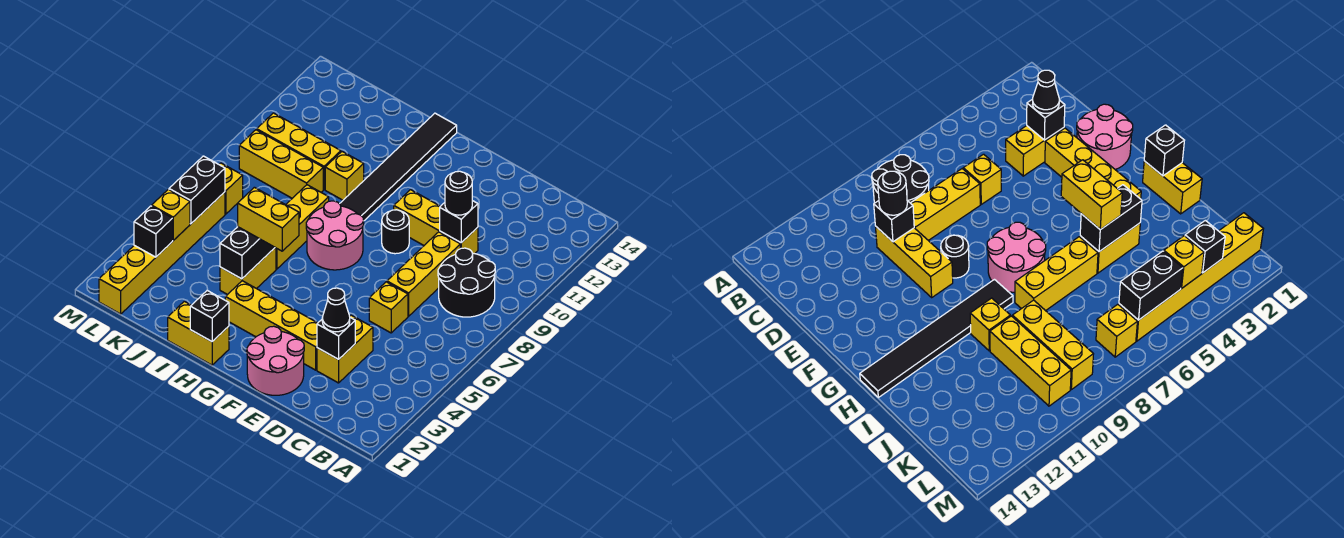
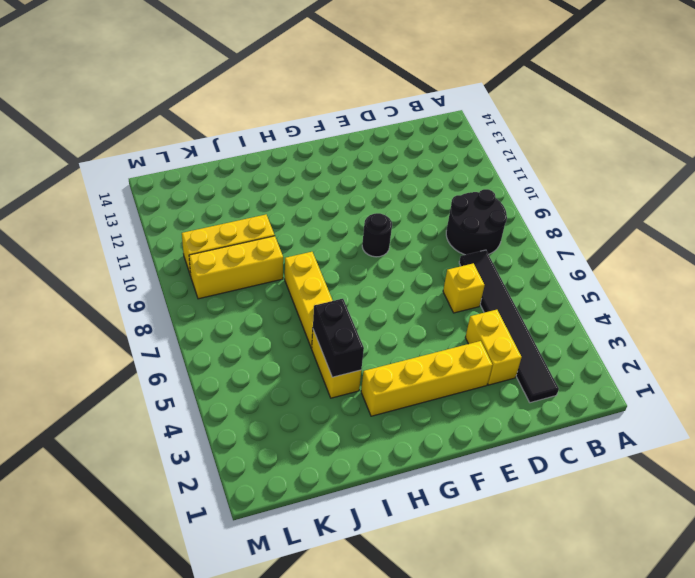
black tile C2:C7 level 1 -> black tile H9:H14 level 1
none -> yellow brick D7:D9 level 1
none -> yellow brick D10:F10 level 1
none -> pink round brick E1:F2 level 1

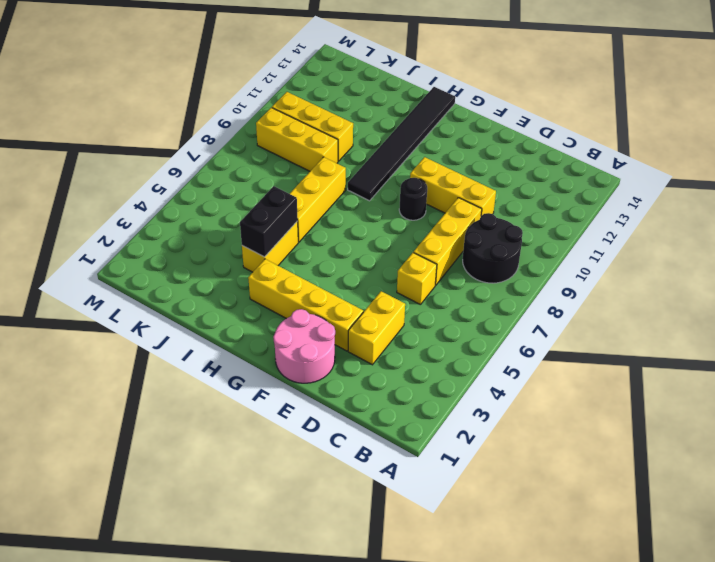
none -> pink round brick G7:H8 level 1
none -> yellow brick H1:I1 level 1
none -> yellow brick I10 level 1

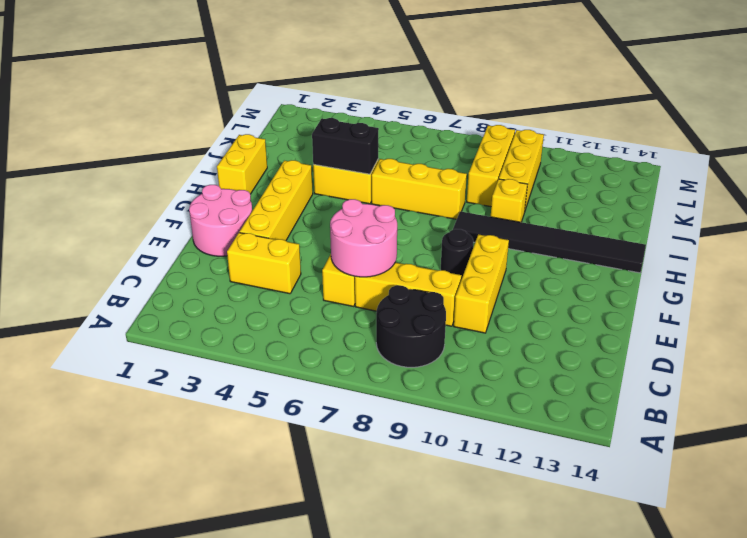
pink round brick D6:E7 level 2 -> pink round brick G7:H8 level 1
none -> yellow brick L1:L6 level 1
none -> yellow brick L7 level 1
none -> black brick D3 level 2

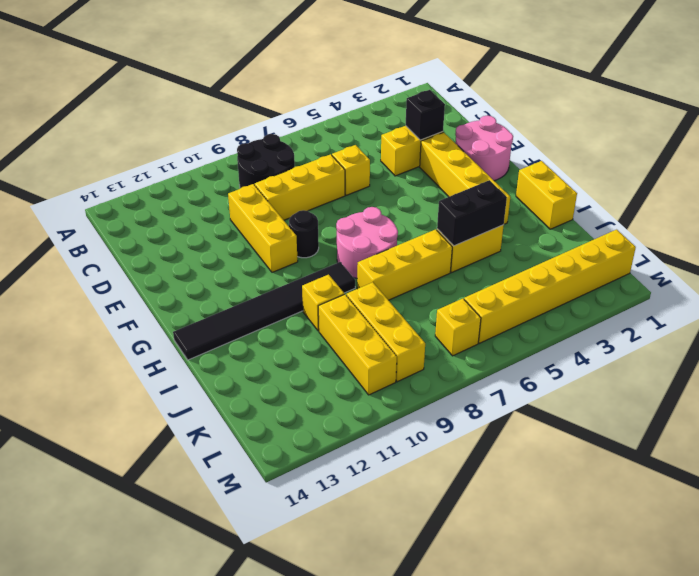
none -> black brick D10 level 2
none -> black brick H1 level 2
none -> black brick L3 level 2

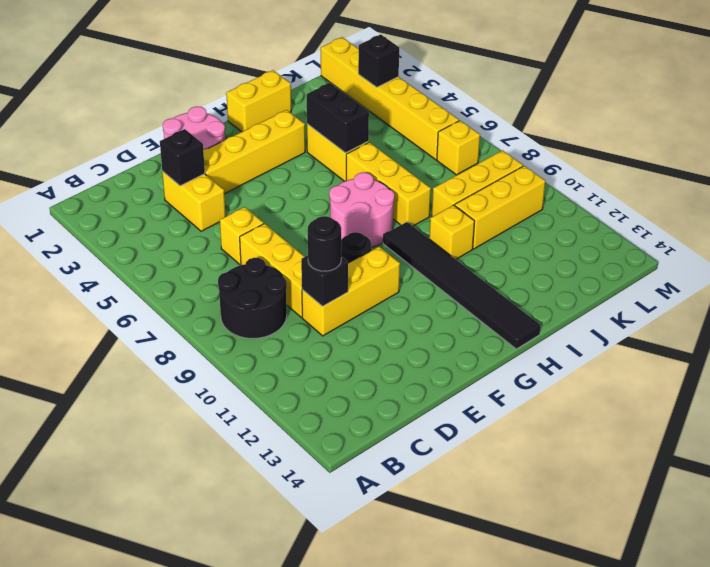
none -> black brick H1 level 2
none -> yellow brick L4 level 2
none -> black brick L5:L6 level 2

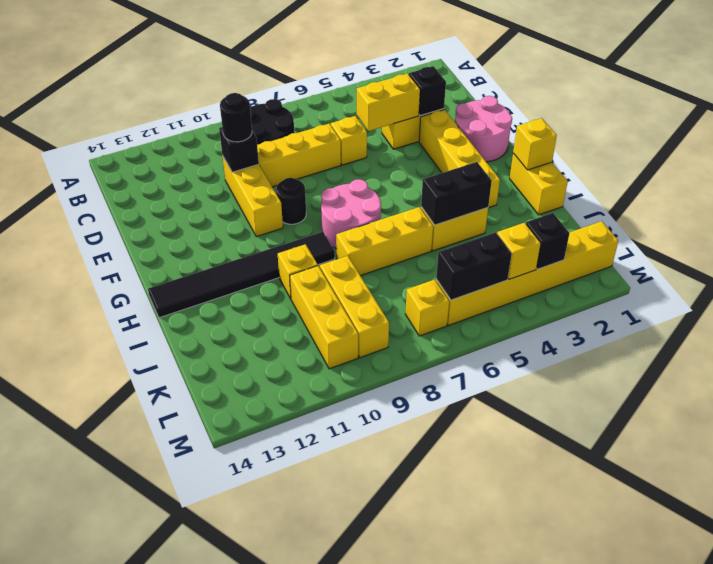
yellow brick D4:D5 level 2 -> yellow brick H5:I5 level 3
yellow brick H1 level 2 -> black brick H1 level 2
none -> black cone D3 level 3

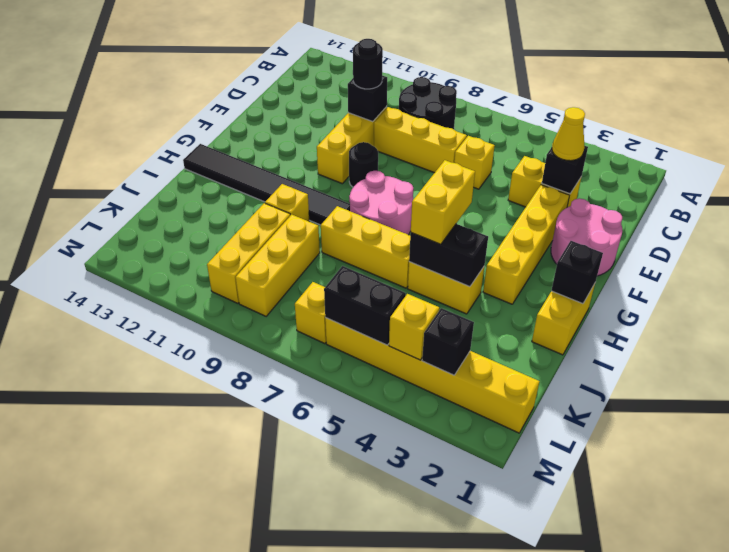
yellow cone D3 level 3 -> black cone D3 level 3

